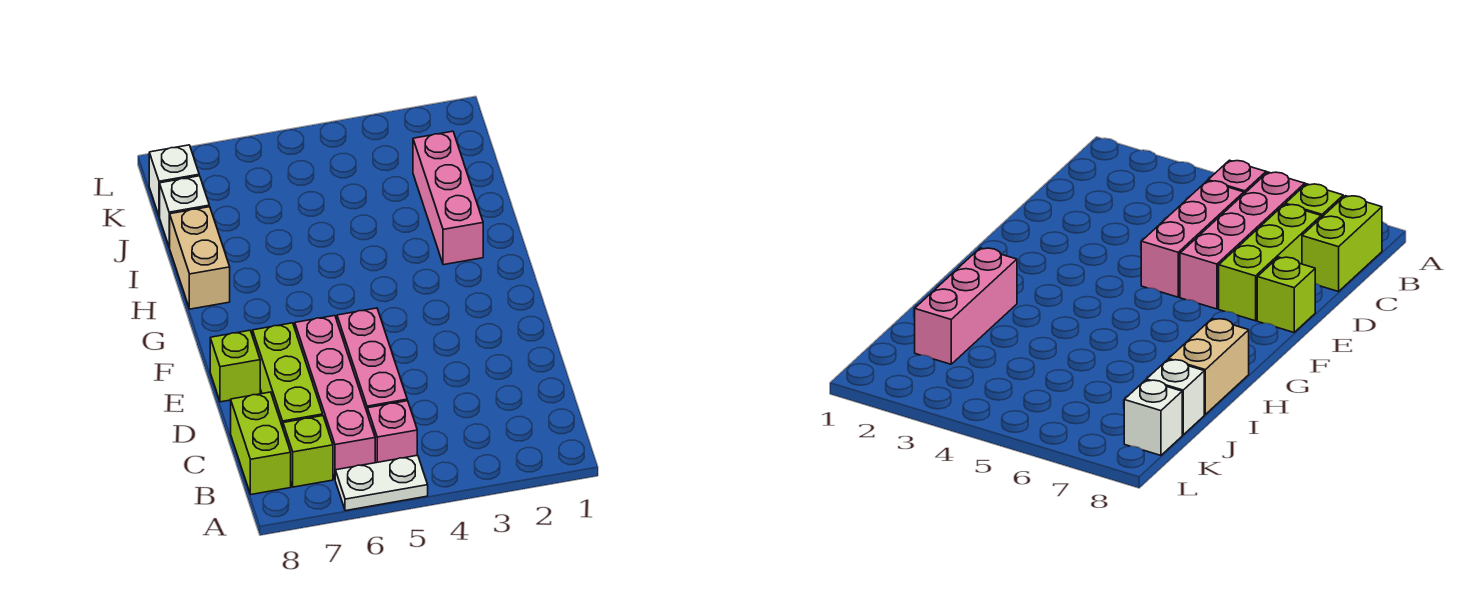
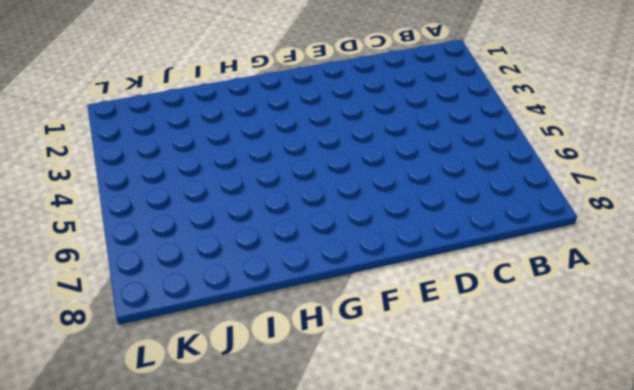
none -> white plate A5:A6 level 1
none -> pink brick B5 level 1
none -> pink brick B6:E6 level 1

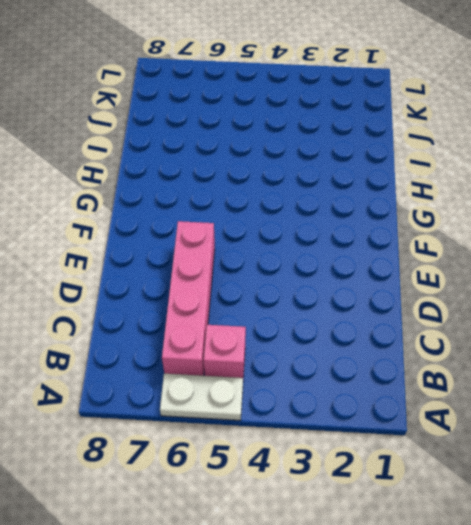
none -> lime brick B7 level 1
none -> lime brick B8:C8 level 1
none -> pink brick C5:E5 level 1

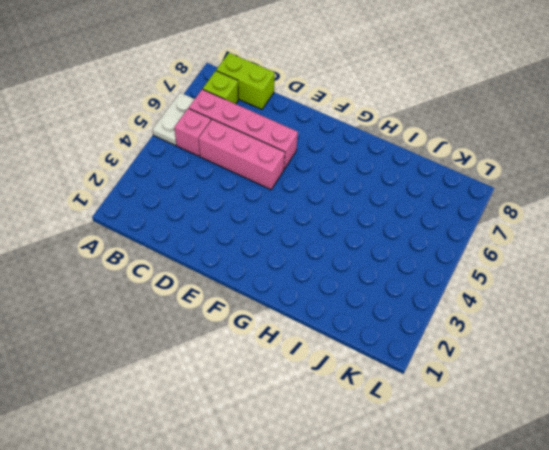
none -> lime brick C7:E7 level 1
none -> lime brick E8 level 1
none -> pink brick H2:J2 level 1

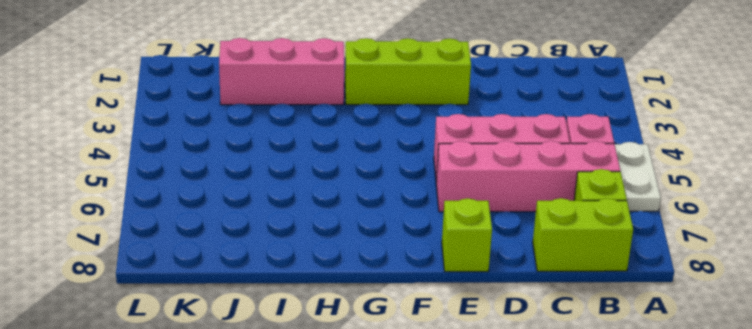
lime brick E2:G2 level 1 -> lime brick C7:E7 level 1
none -> tan brick H8:I8 level 1
none -> white brick J8 level 1
none -> white brick K8 level 1

